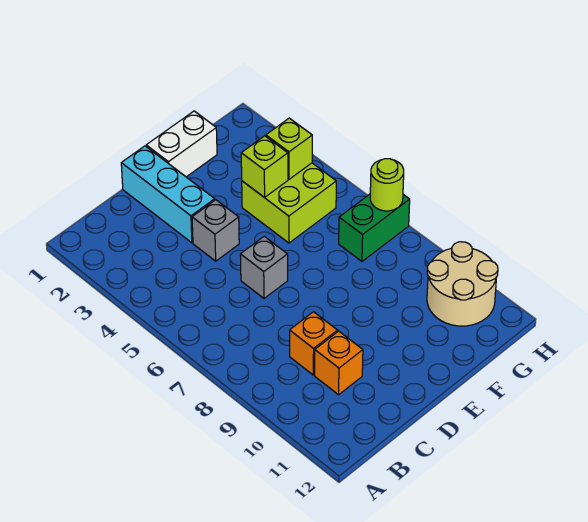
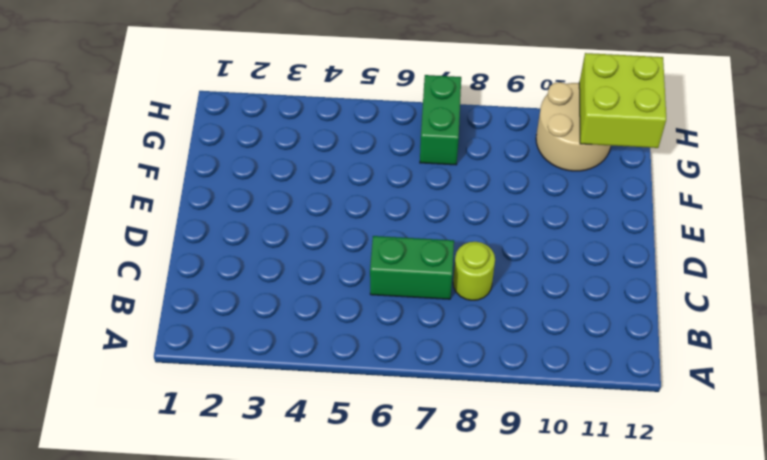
green brick C6:C7 level 1 -> none
lime round brick C8 level 1 -> lime round brick H7 level 2
lime brick G11:H12 level 2 -> lime brick F4:G5 level 1
none -> orange brick C9 level 1
none -> orange brick C10 level 1
none -> cyan brick D1:D3 level 1

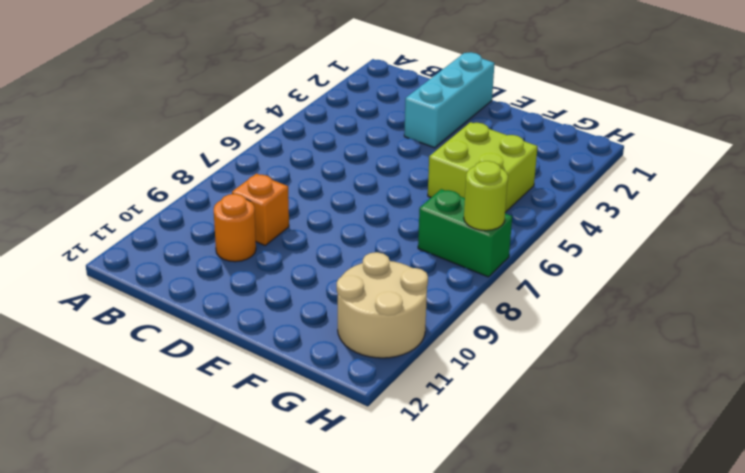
orange round brick C10 level 1 -> orange brick C10 level 1
none -> grey brick D4 level 1
none -> grey brick D6 level 1
none -> white brick E1:F1 level 1

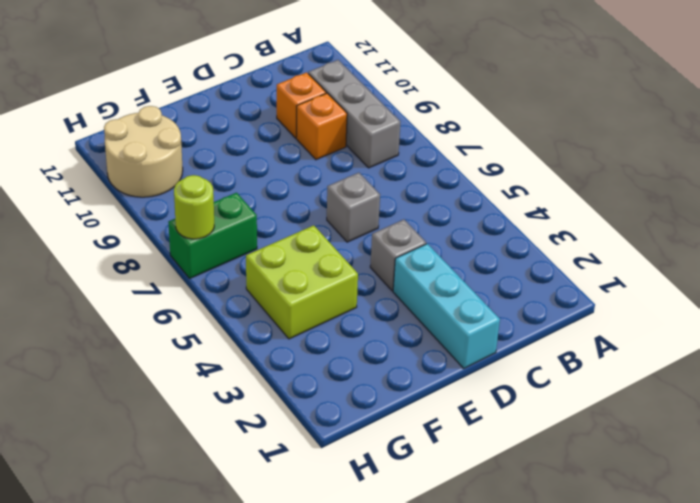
grey brick B8:B10 level 1 -> none
none -> white brick E1:F1 level 1
none -> lime brick F4 level 2
none -> lime brick G4 level 2

